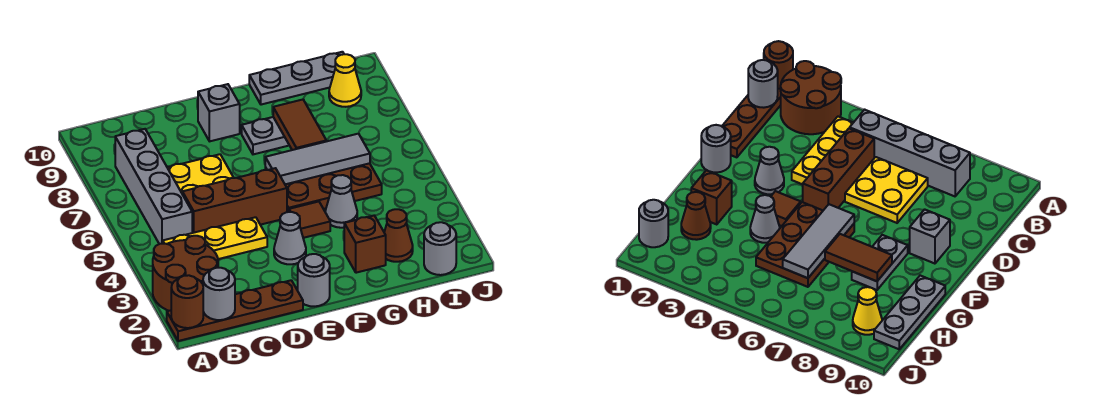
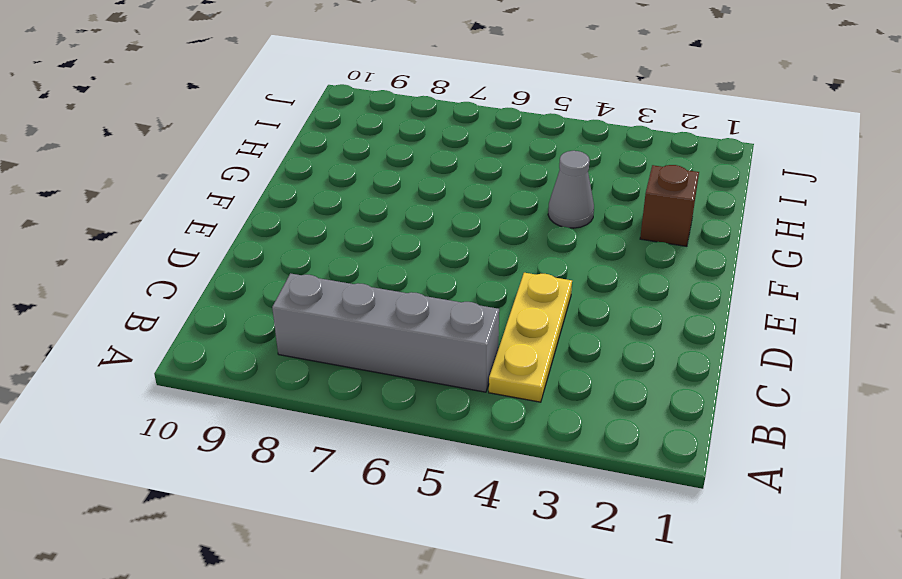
none -> brown plate A1:D1 level 1
none -> brown round brick A2:B3 level 1
none -> brown brick C5:E5 level 1

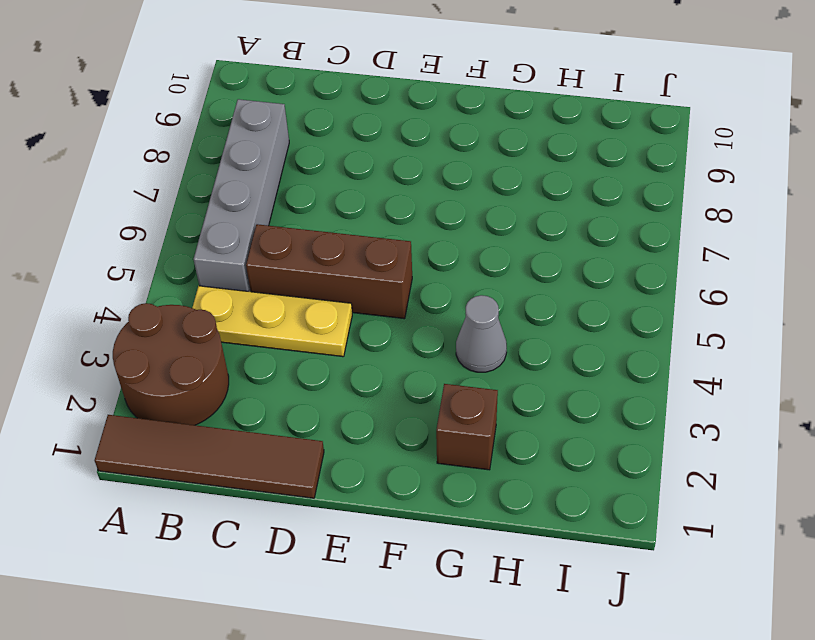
brown tile A1:D1 level 1 -> brown plate A1:D1 level 1
none -> yellow plate C6:D7 level 1
none -> grey round brick E1 level 1
none -> grey cone E3 level 1

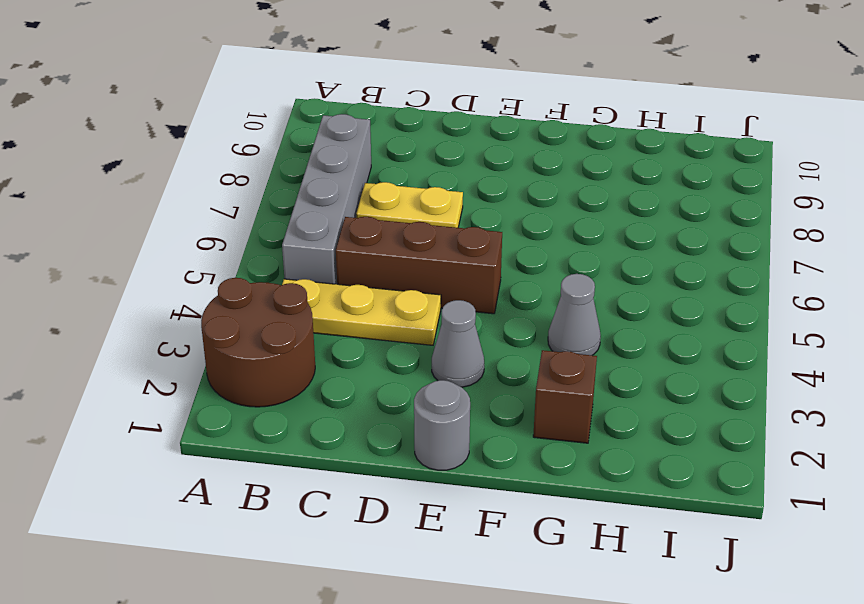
yellow plate C7:D7 level 1 -> yellow plate C6:D7 level 1
none -> brown plate A1:D1 level 1
none -> grey brick E9 level 1
none -> brown tile F4 level 1

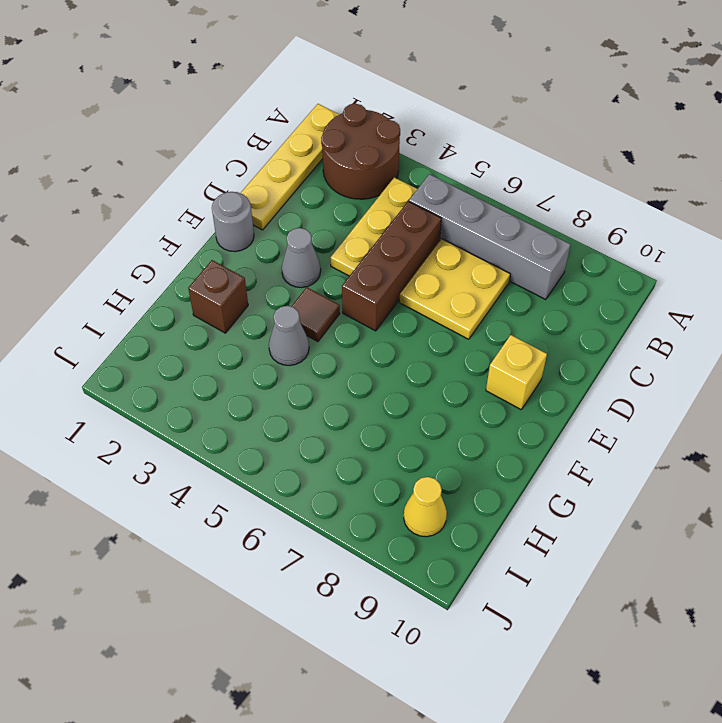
yellow plate A1:D1 level 1 -> brown plate A1:D1 level 1
yellow brick E9 level 1 -> grey brick E9 level 1
none -> brown plate F5:H6 level 1
none -> grey plate F8:G8 level 1
none -> grey plate G10:I10 level 1

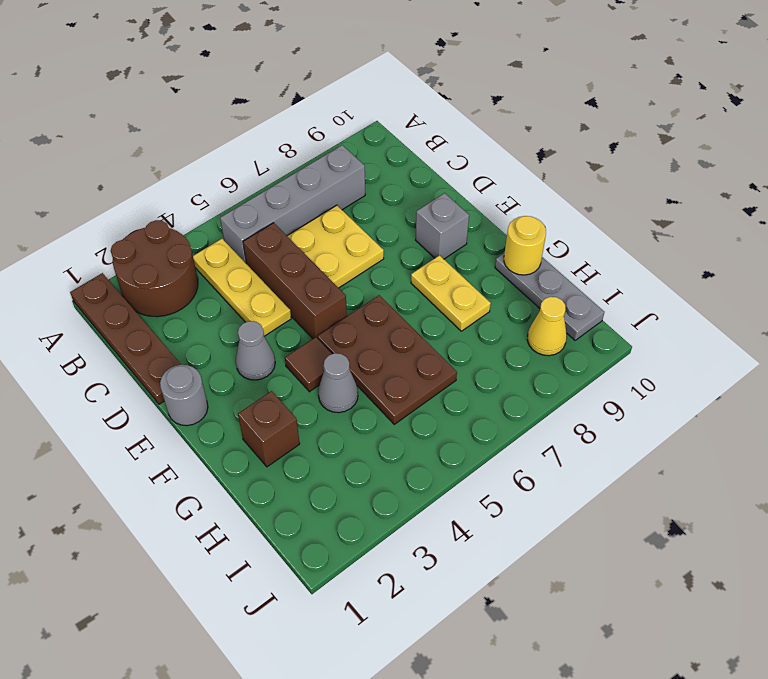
yellow plate F8:G8 level 1 -> grey plate F8:G8 level 1
yellow round brick G10 level 2 -> none
none -> brown cone H2 level 1
none -> grey round brick I1 level 1
none -> brown round brick A1 level 2

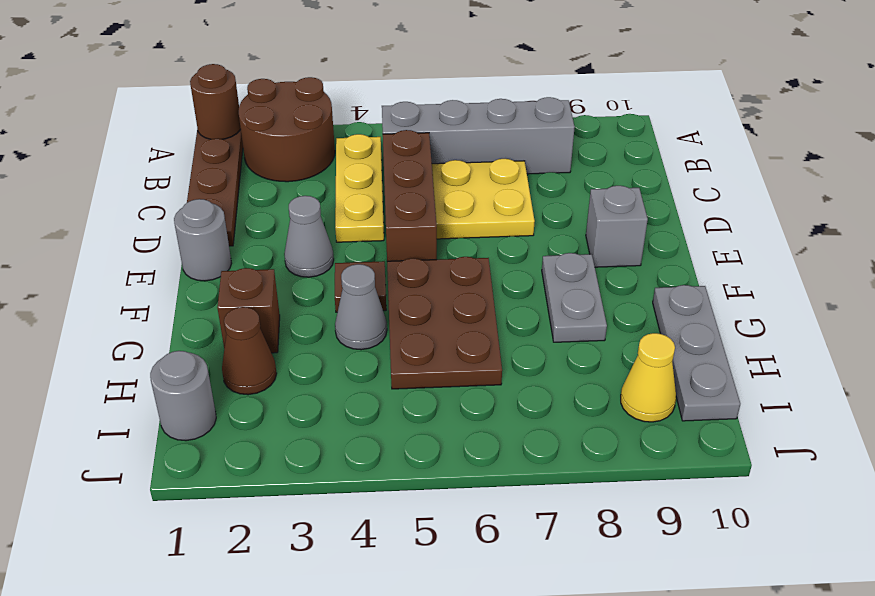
none -> grey round brick B1 level 2
none -> grey tile F6:H6 level 2
none -> brown tile G7:G8 level 2

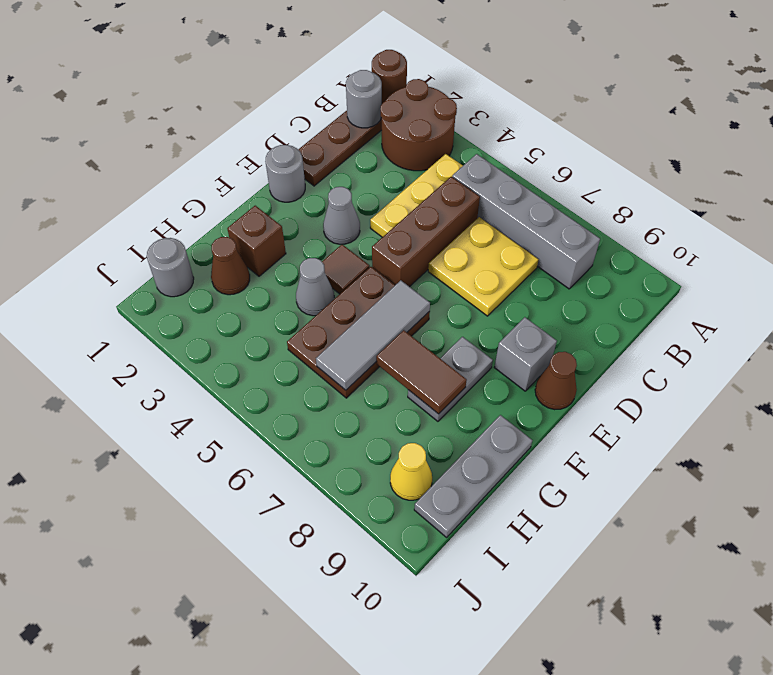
brown cone E10 level 1 -> none

